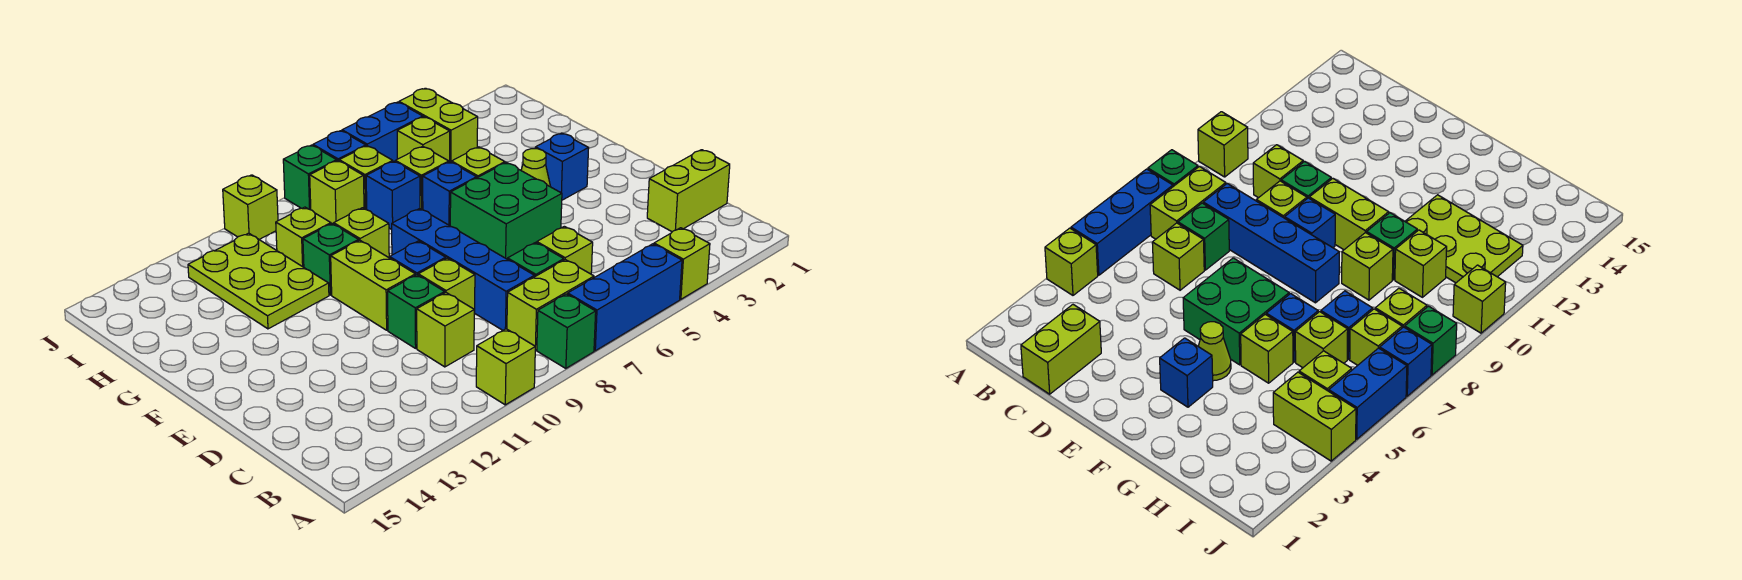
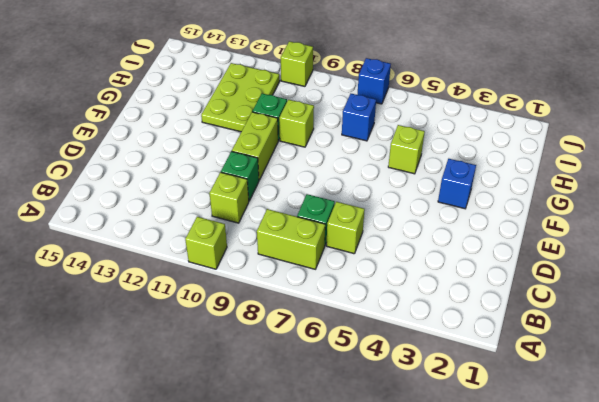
none -> lime brick A4 level 1
none -> blue brick A5:A7 level 1
none -> green brick A8 level 1
none -> lime brick C1:C2 level 1

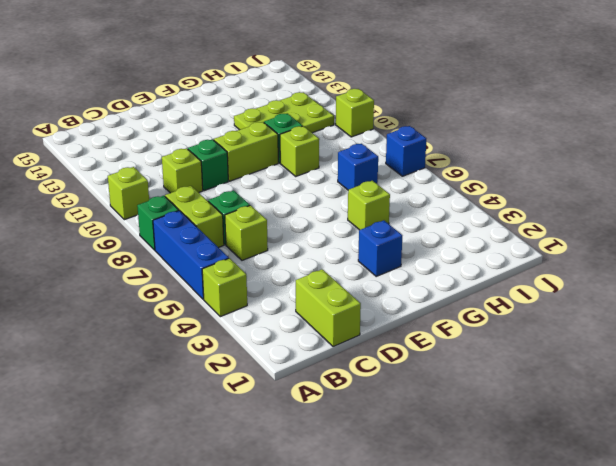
none -> blue brick C8:F8 level 1
none -> lime brick D9 level 1
none -> green brick E5:F6 level 1
none -> blue brick E9 level 1

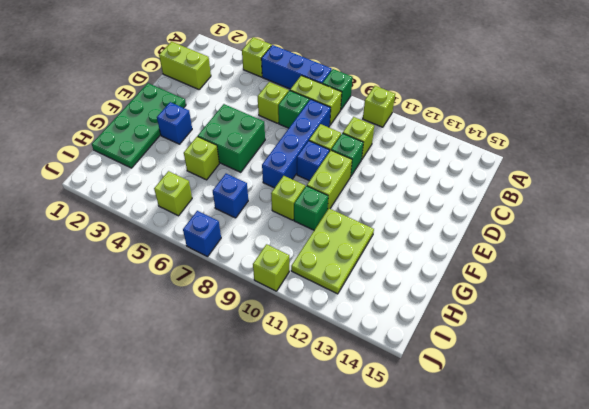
green plate E1:H2 level 1 -> none
none -> lime cone F4 level 1
none -> blue brick G6 level 1
none -> lime brick H6 level 1
none -> lime brick H10 level 1

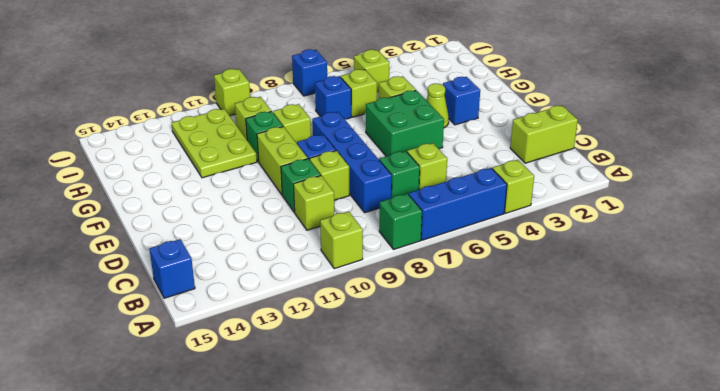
blue brick B15 level 1 -> blue brick G6 level 1
none -> lime brick B7:B8 level 1
none -> lime brick I4:J4 level 1
none -> lime brick I7 level 1
none -> lime brick I8 level 1

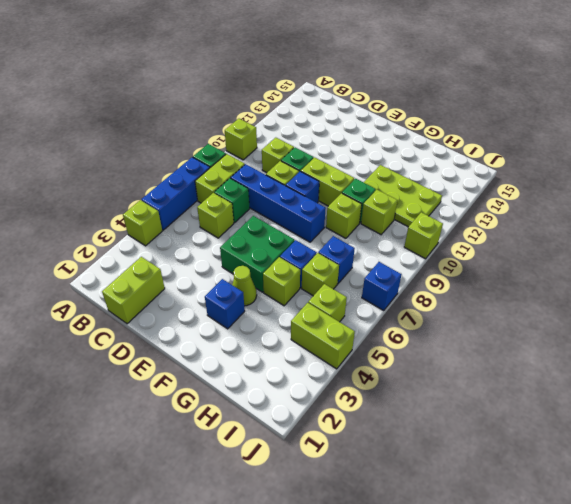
none -> lime brick I7 level 1
none -> lime brick I8 level 1
none -> blue brick J5:J6 level 1
none -> green brick J8 level 1

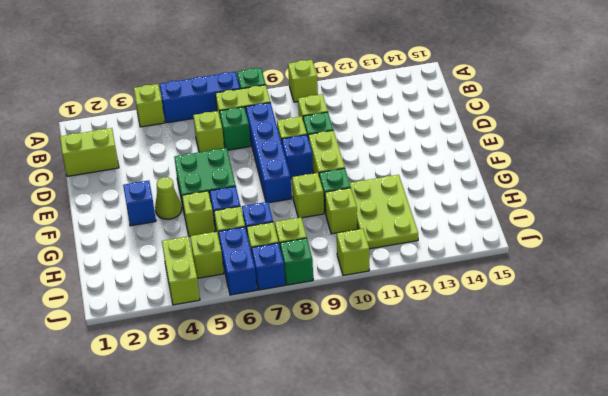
blue brick I6:J6 level 1 -> blue brick J5:J6 level 1

